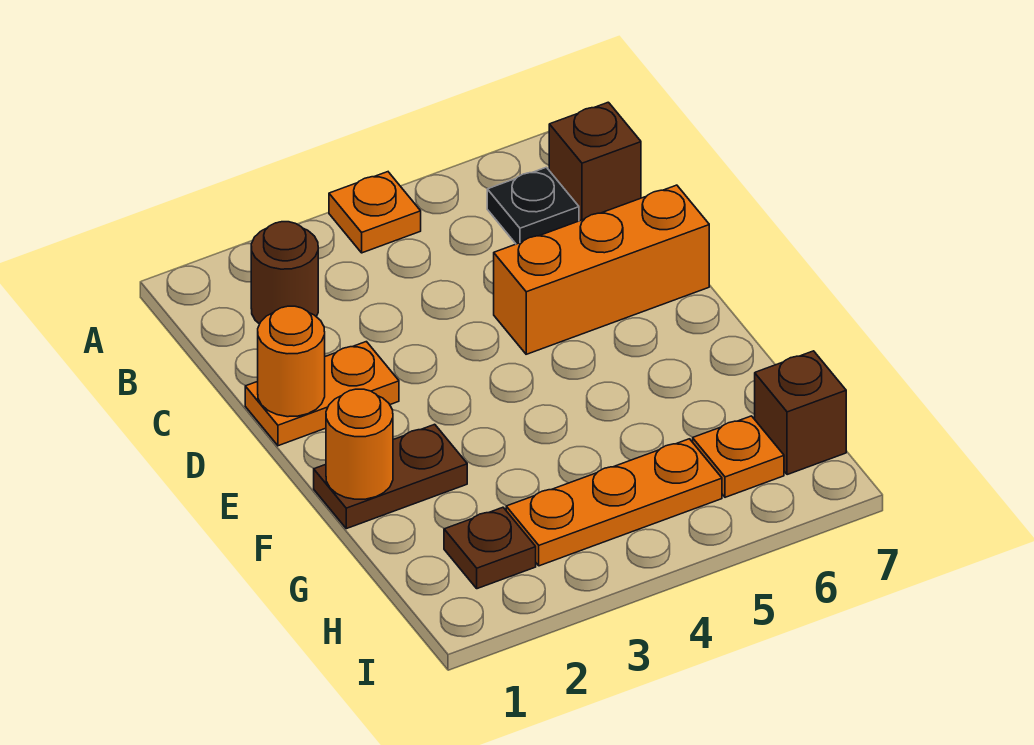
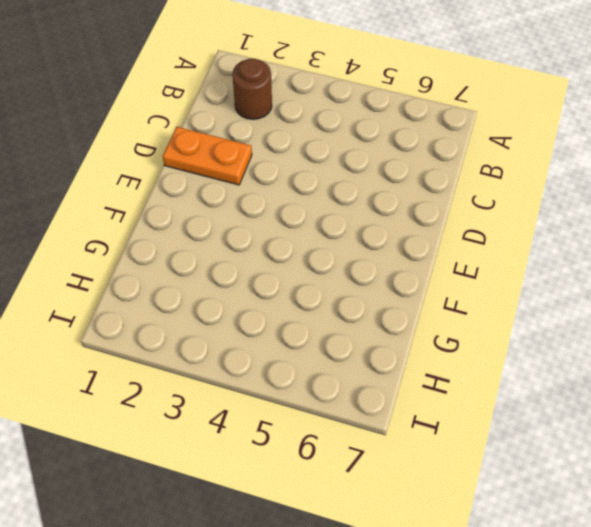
none -> orange plate A4 level 1
none -> black plate B6 level 1
none -> brown brick B7 level 1

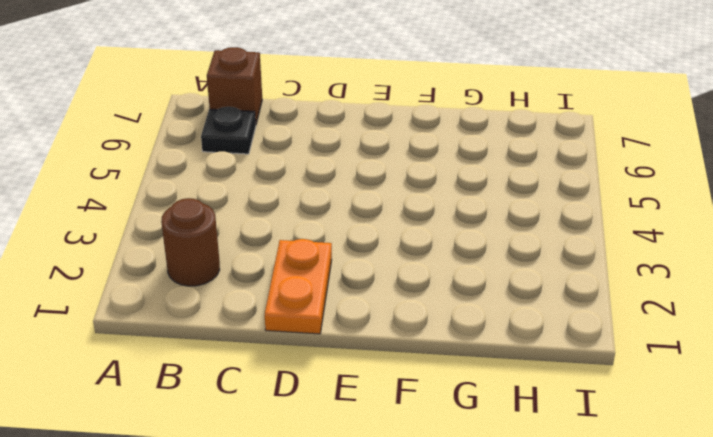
none -> orange plate A4 level 1
none -> orange brick D5:D7 level 1
none -> brown plate F1:F2 level 1

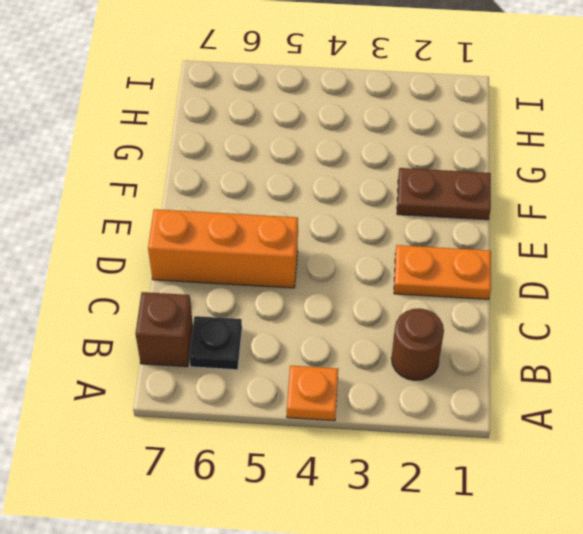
none -> brown plate H2 level 1
none -> orange plate H3:H5 level 1
none -> orange plate H6 level 1

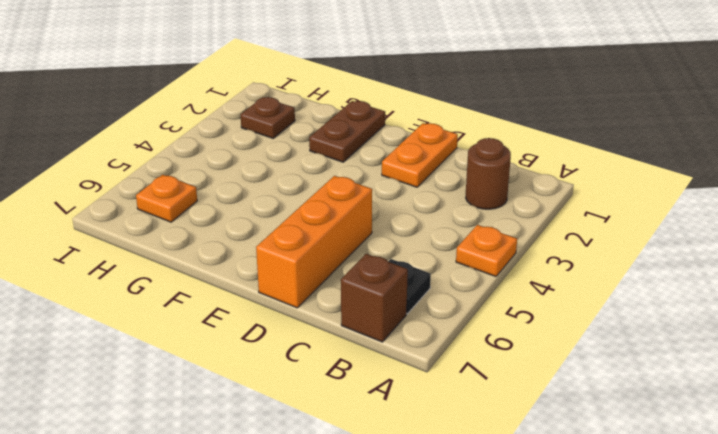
none -> orange plate H3:H5 level 1
none -> brown brick H7 level 1
none -> orange round brick D1 level 2

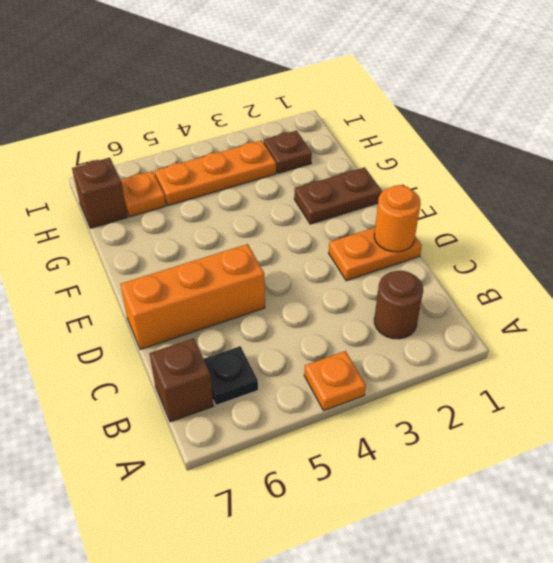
none -> orange round brick F1 level 2

